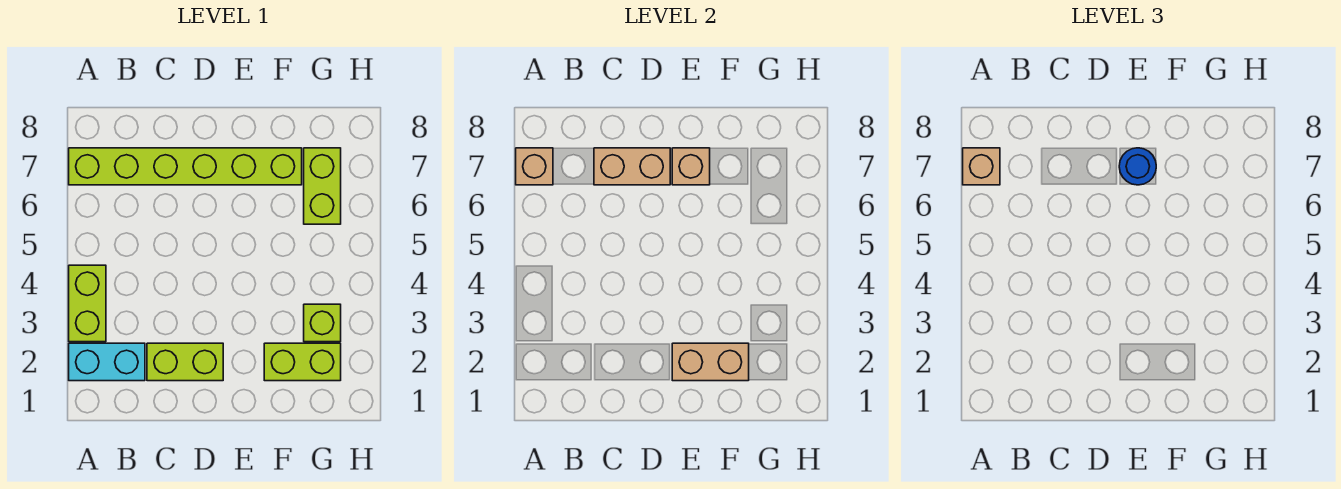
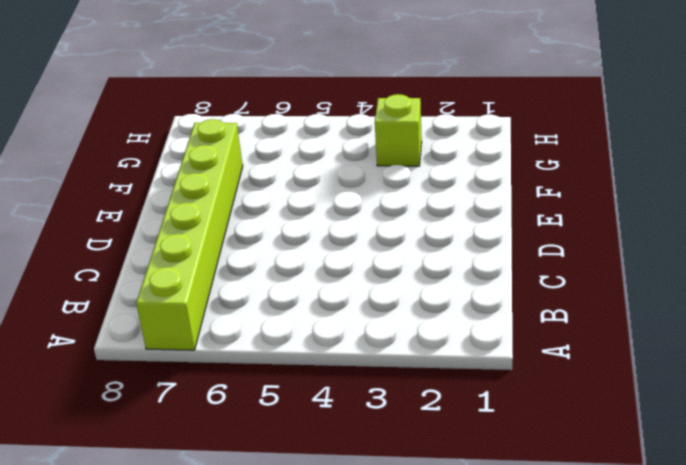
none -> cyan brick A2:B2 level 1
none -> lime brick A3:A4 level 1
none -> lime brick C2:D2 level 1

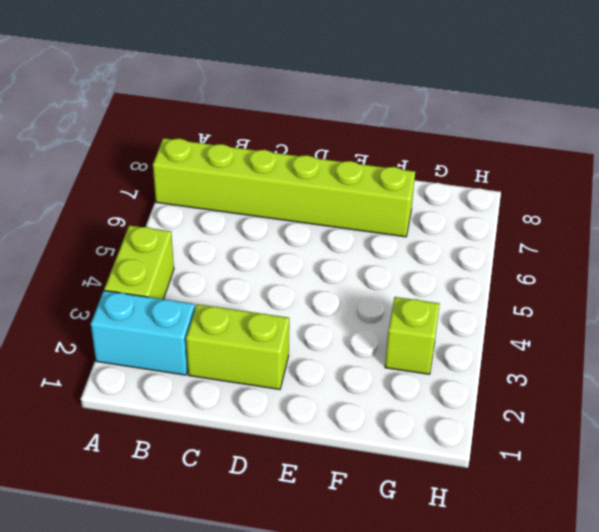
none -> lime brick F2:G2 level 1
none -> lime brick G6:G7 level 1
none -> tan brick A7 level 2

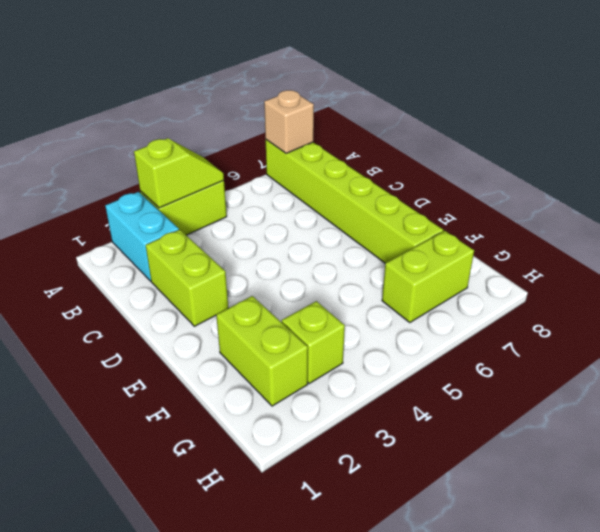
lime slope A3:A4 level 2 top 3 -> none
none -> tan brick C7:D7 level 2
none -> tan brick E2:F2 level 2
none -> tan brick E7 level 2

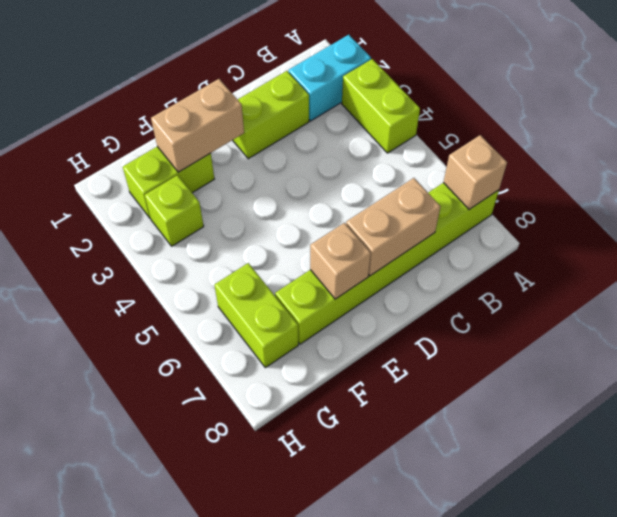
none -> tan brick A7 level 3
none -> blue round brick E7 level 3

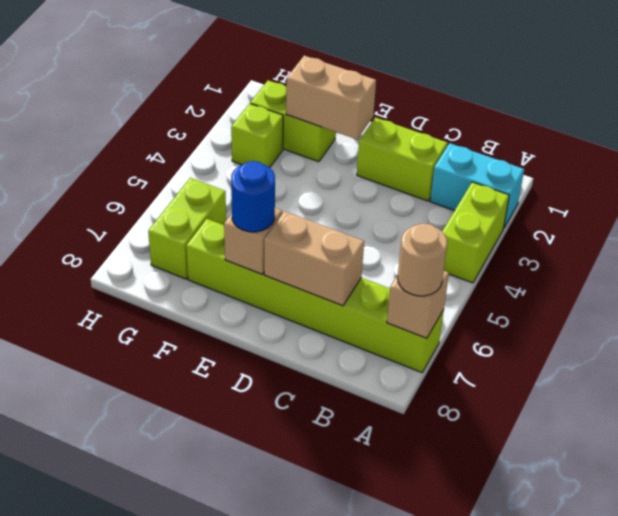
tan round brick A7 level 3 -> tan brick A7 level 3

